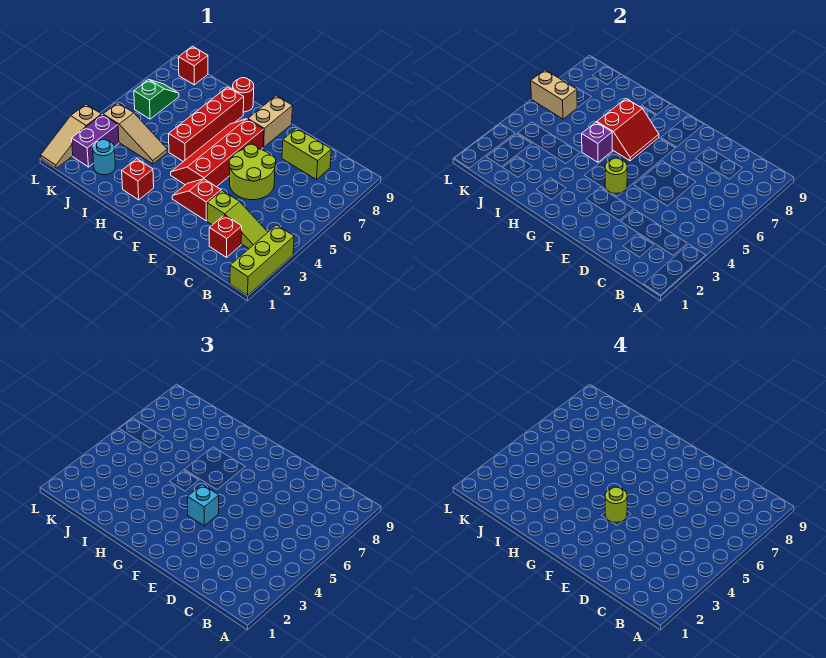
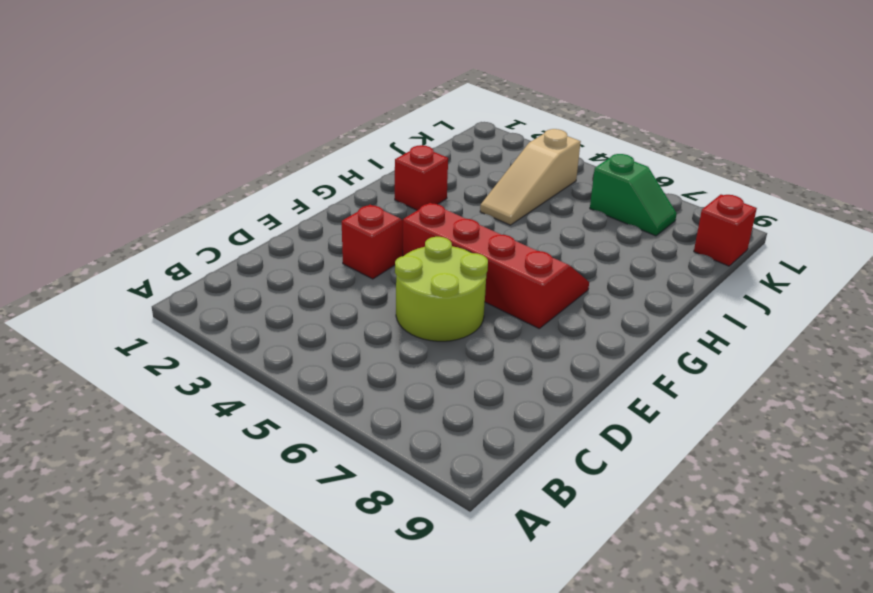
none -> lime brick A1:A3 level 1
none -> lime slope B3:D3 level 1 top D
none -> red brick C2 level 1

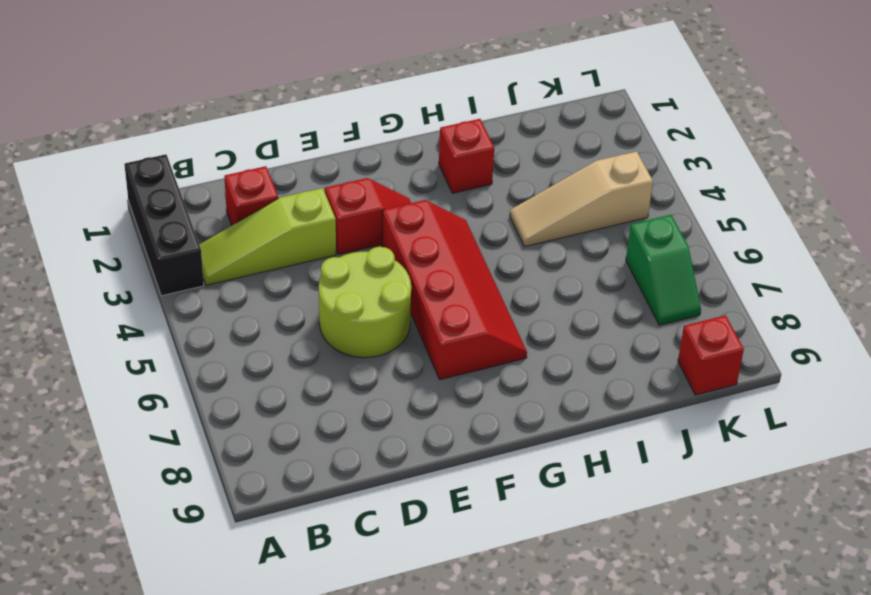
black brick A1:A3 level 1 -> lime brick A1:A3 level 1
none -> lime brick C8:D8 level 1
none -> tan brick F8:F9 level 1
none -> red brick H5:H8 level 1

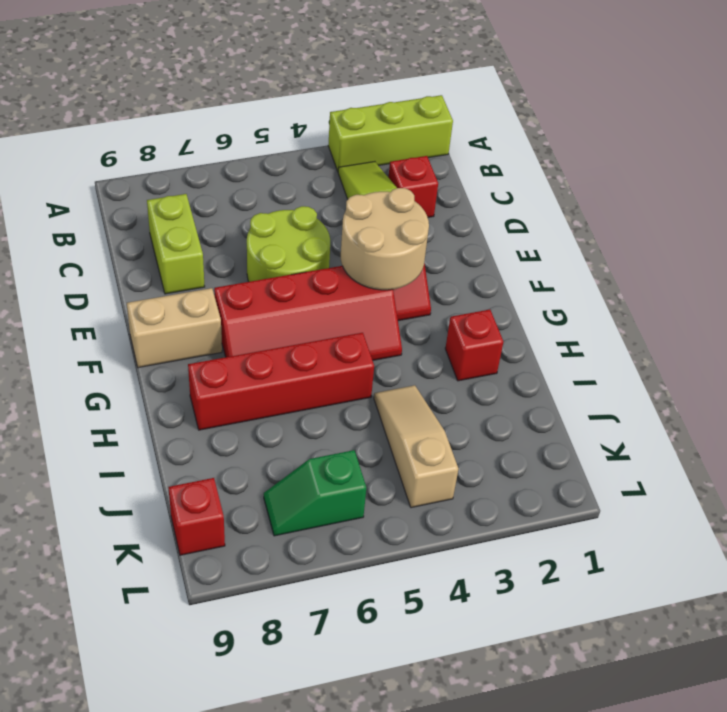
tan round brick E3:F4 level 2 -> lime round brick F4 level 2
none -> red round brick H9 level 1
none -> cyan round brick J2 level 1
none -> purple brick K2:K3 level 1

